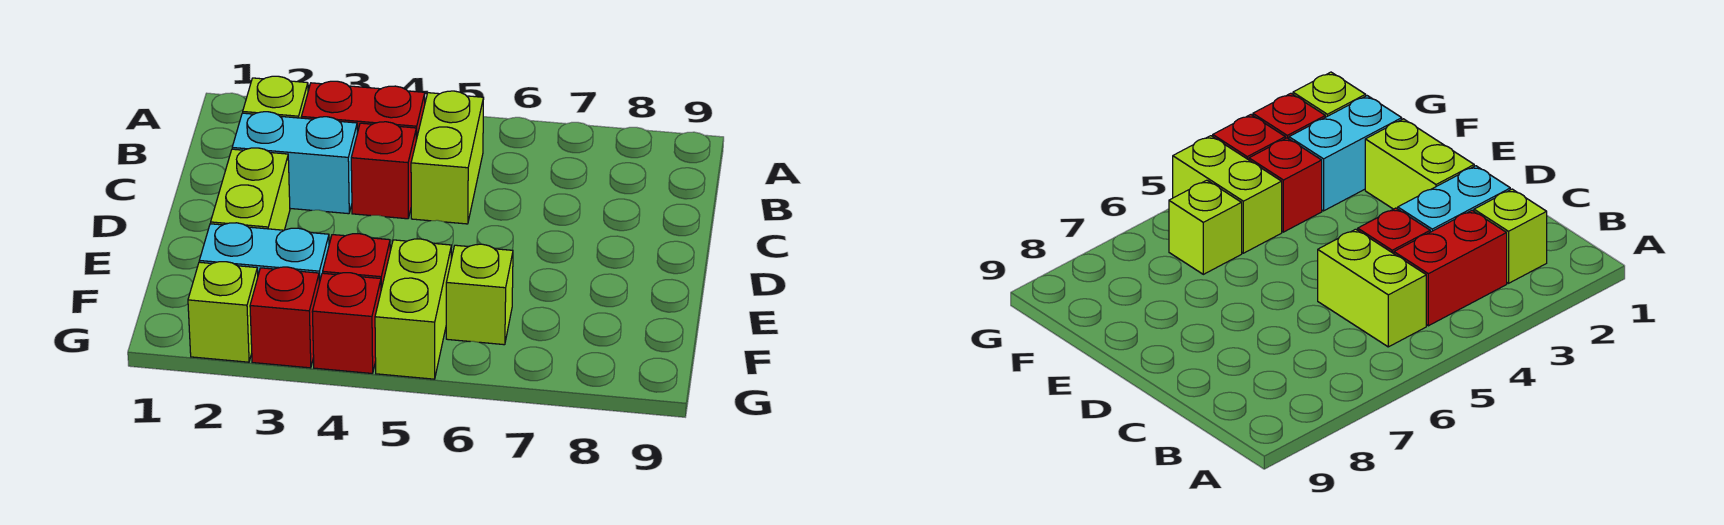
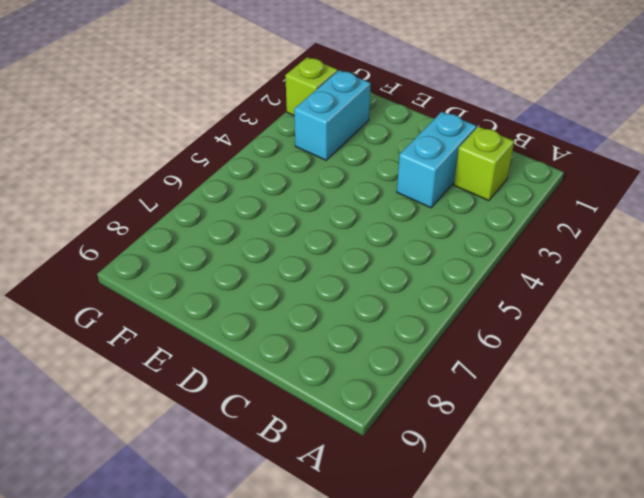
none -> red brick B3:B4 level 1
none -> lime brick B5:C5 level 1
none -> red brick C4 level 1

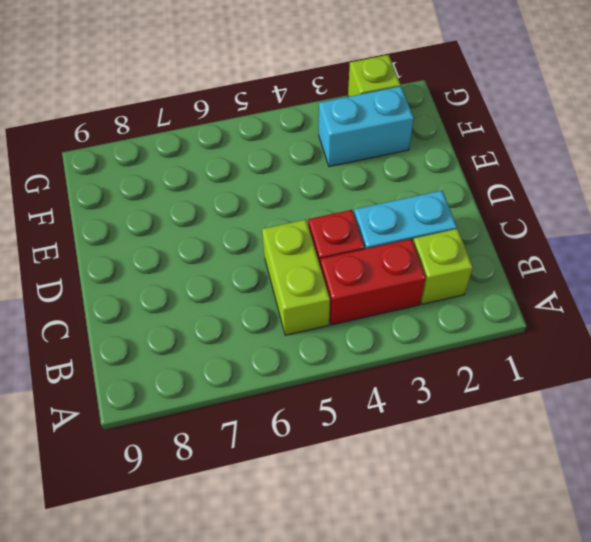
none -> lime brick D2:E2 level 1
none -> red brick F4 level 1
none -> lime brick F5:G5 level 1

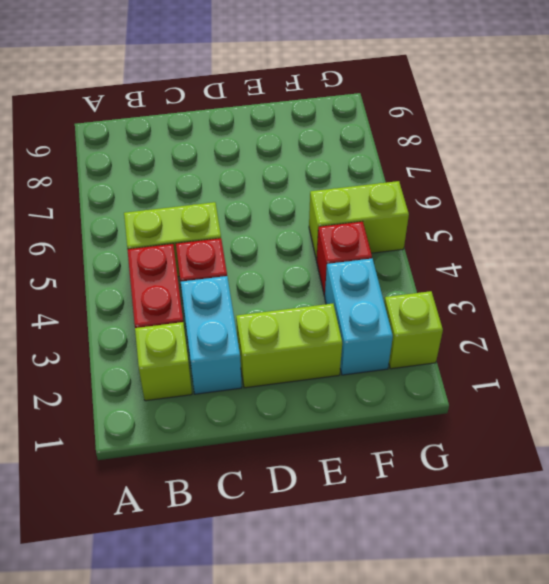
none -> lime brick F6 level 1
none -> red brick G3 level 1
none -> red brick G4 level 1

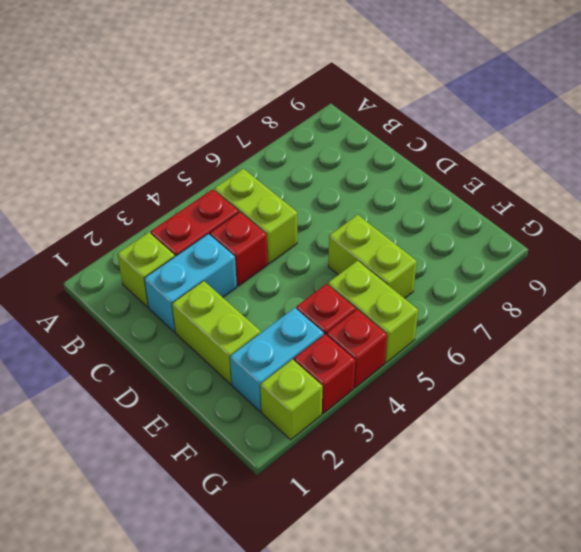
lime brick E6:F6 level 1 -> lime brick F6 level 1

